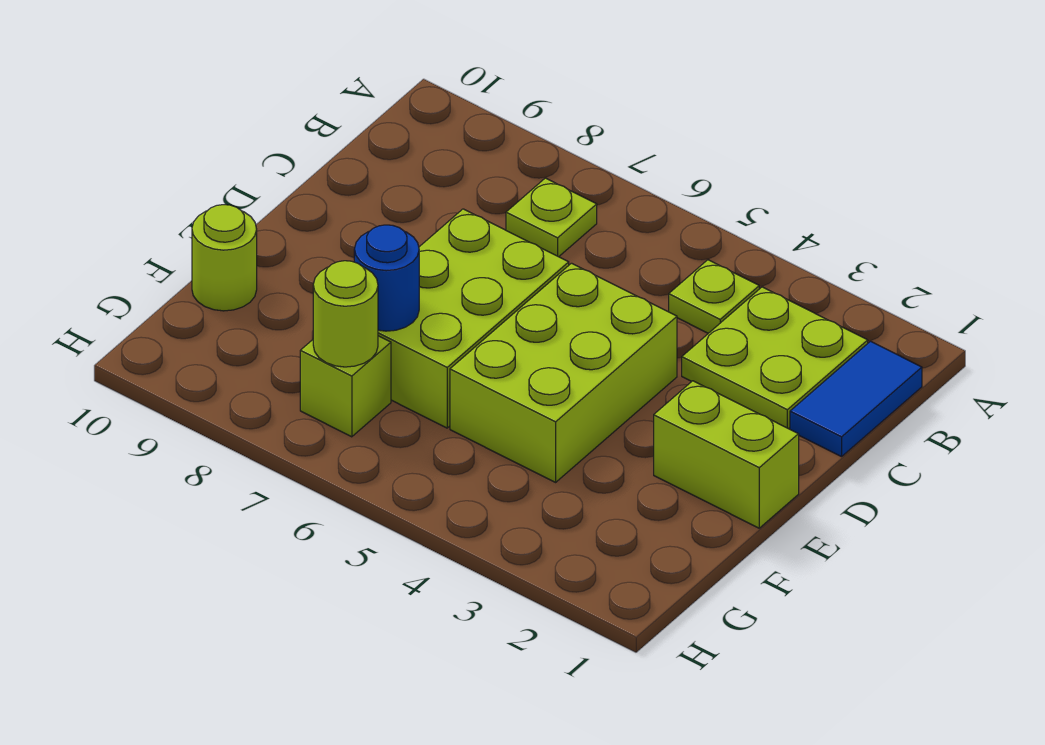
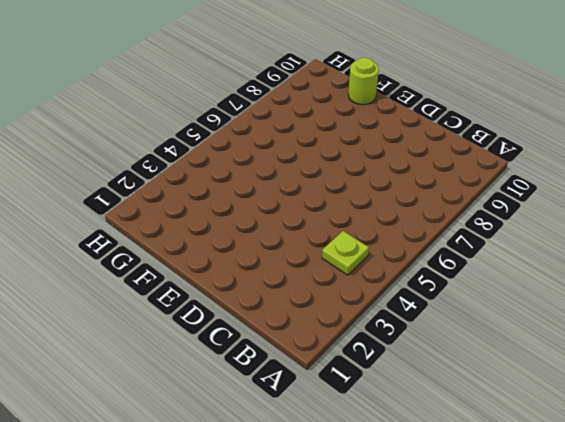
none -> blue tile B1:C1 level 1
none -> lime plate B2:C3 level 1

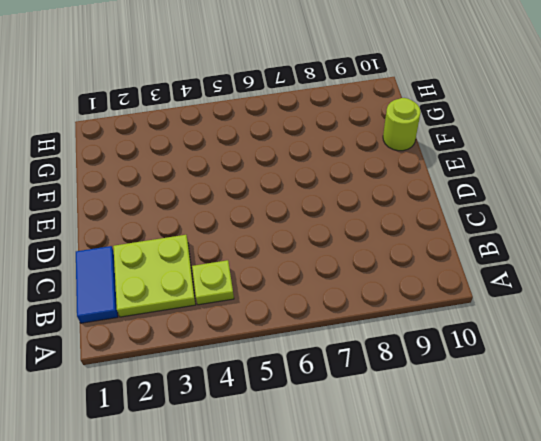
none -> lime plate B7 level 1
none -> lime brick D4:F5 level 1

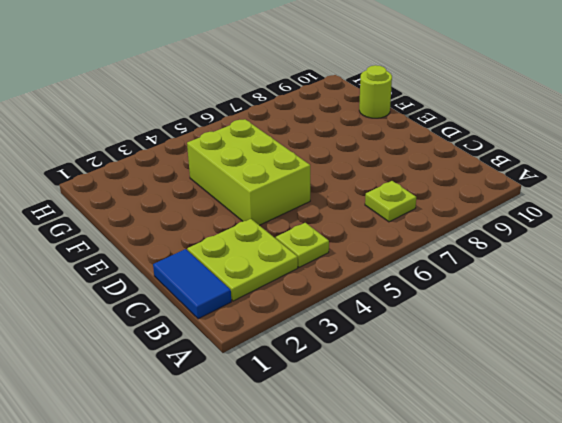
none -> lime brick D6:F7 level 1
none -> lime brick E1:E2 level 1

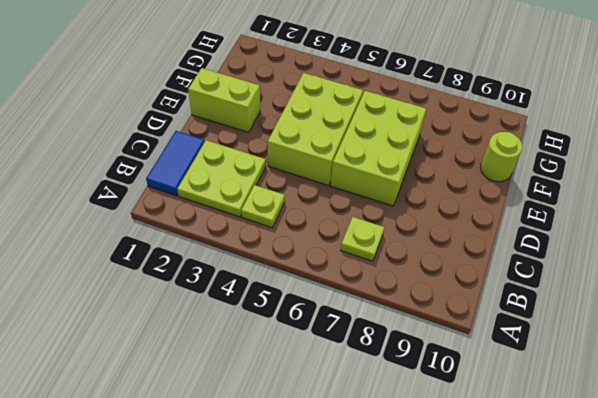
none -> lime brick G7 level 1
none -> blue round brick F7 level 2

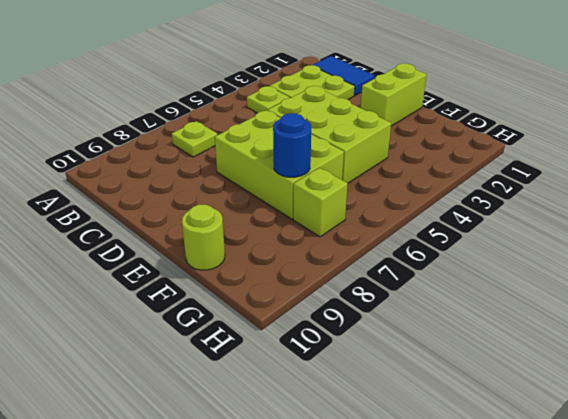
none -> lime round brick G7 level 2

